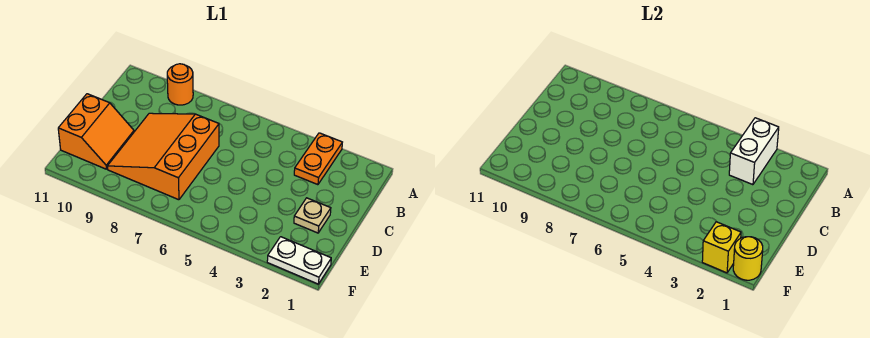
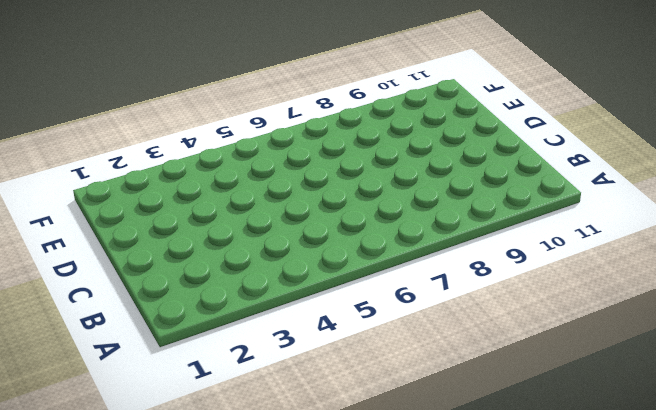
none -> orange plate A3:B3 level 1
none -> orange round brick A9 level 1

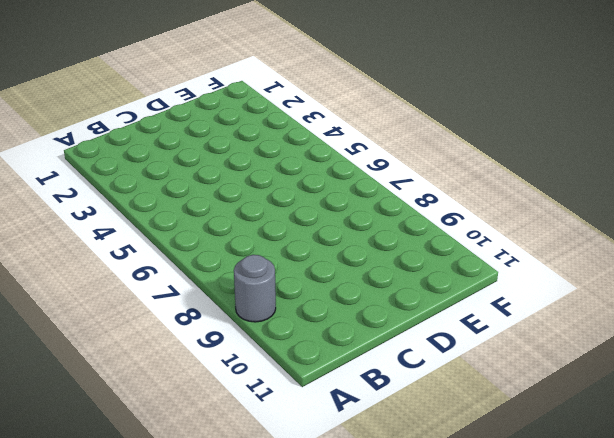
grey round brick A9 level 1 -> orange round brick A9 level 1
none -> orange plate A3:B3 level 1
none -> orange slope C7:E9 level 1 top 7

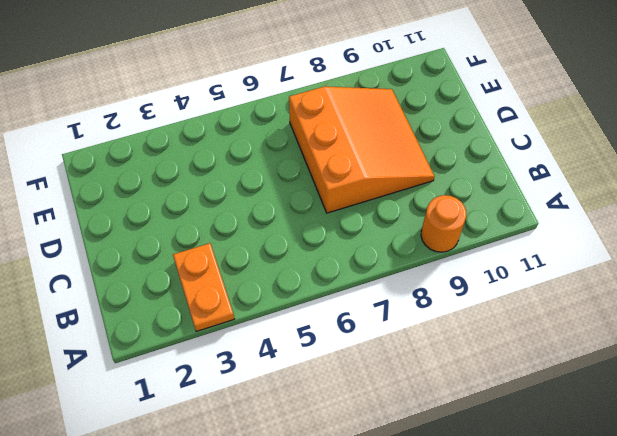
none -> tan plate D2 level 1
none -> orange slope D10:E11 level 1 top 11

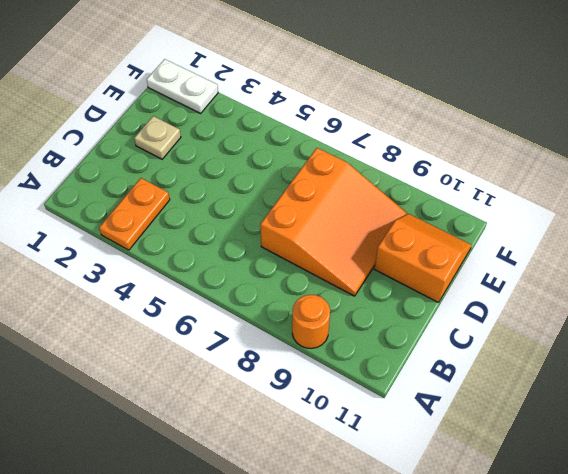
orange slope D10:E11 level 1 top D -> orange slope D10:E11 level 1 top 11
none -> white brick A3:B3 level 2
none -> yellow round brick F1 level 2

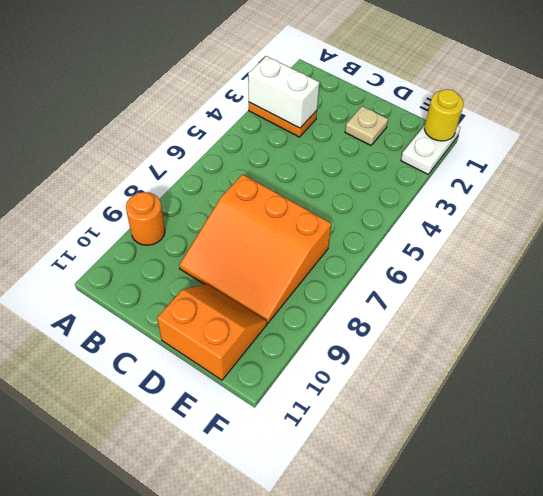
none -> yellow brick F2 level 2

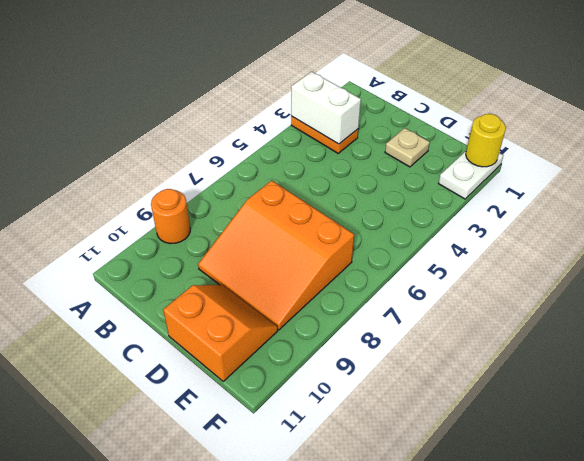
none -> yellow brick F2 level 2

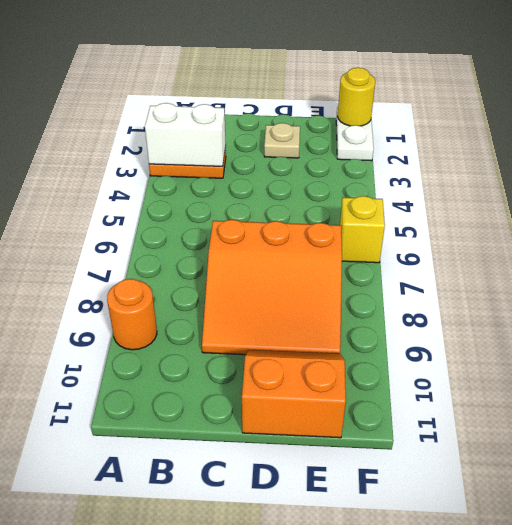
yellow brick F6 level 1 -> yellow brick F2 level 2

